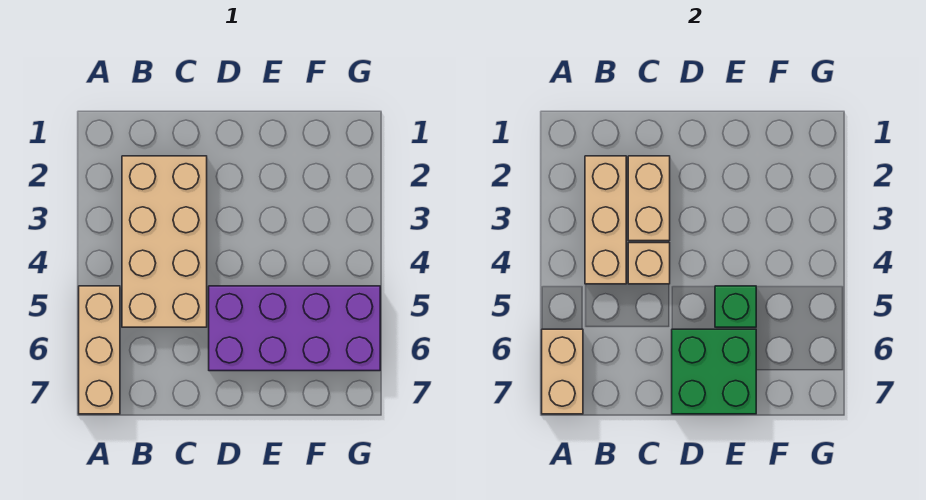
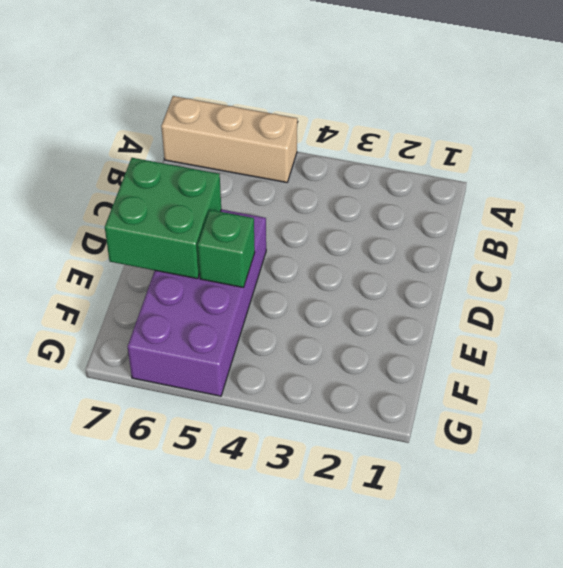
none -> tan brick B2:C5 level 1
none -> tan brick A6:A7 level 2

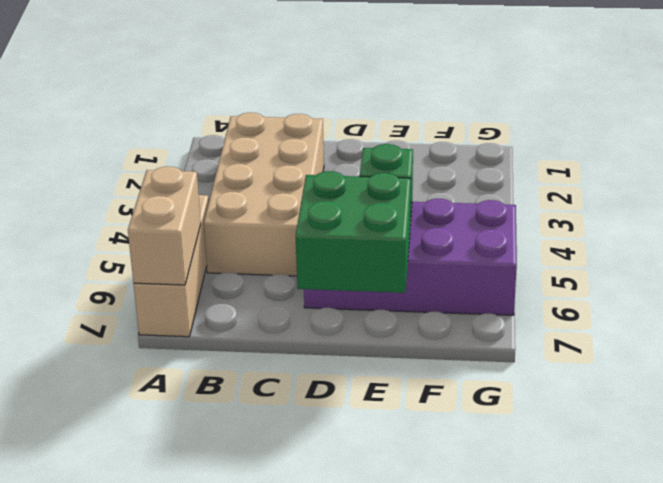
none -> tan brick B2:B4 level 2
none -> tan brick C2:C3 level 2

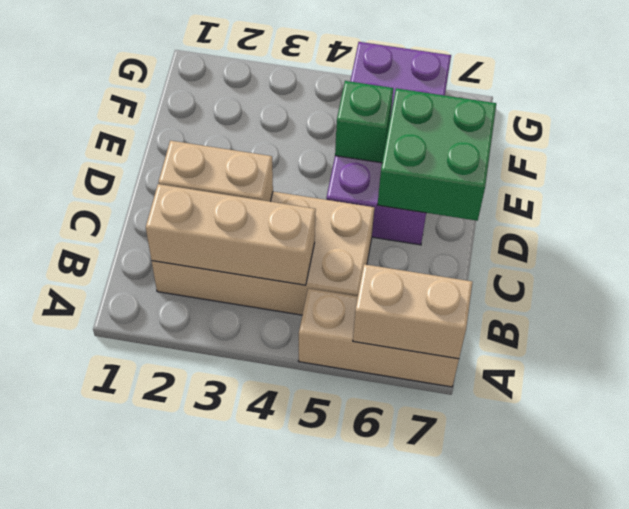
none -> tan brick C4 level 2

